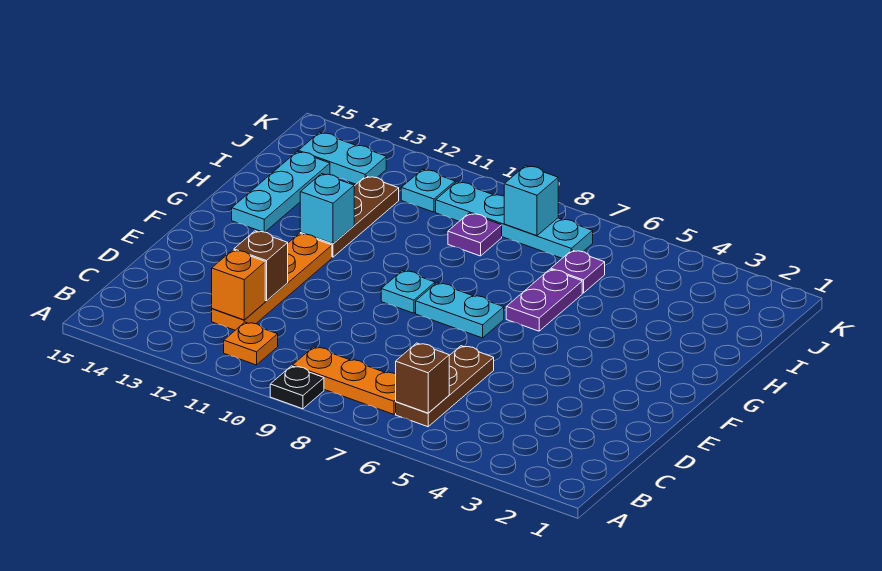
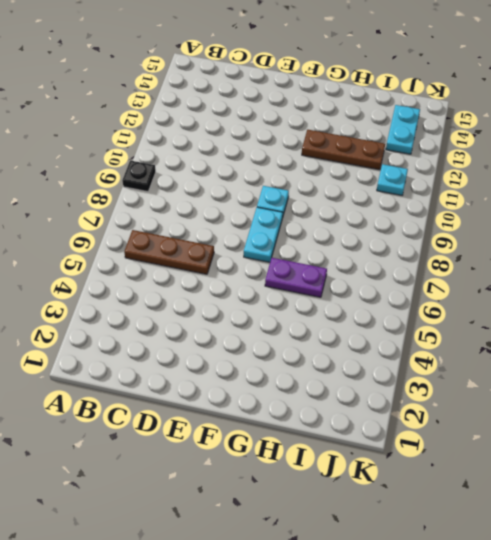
none -> orange plate B7:B9 level 1
none -> orange plate B11 level 1
none -> orange plate C12:F12 level 1

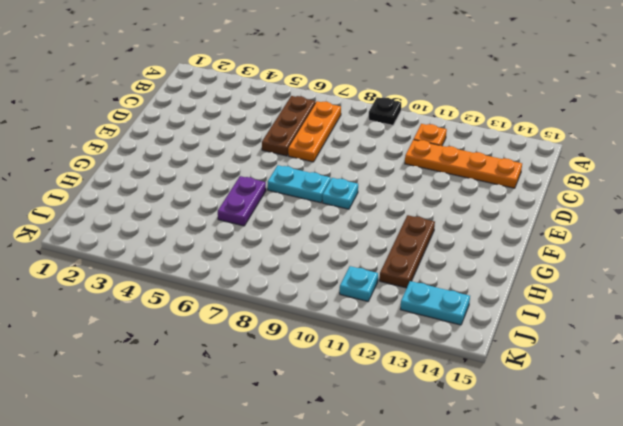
orange plate B7:D7 level 1 -> orange plate B7:B9 level 1
orange plate C11:C14 level 1 -> orange plate C12:F12 level 1
none -> cyan plate G14:I14 level 1
none -> purple plate I6 level 1
none -> purple plate I9 level 1

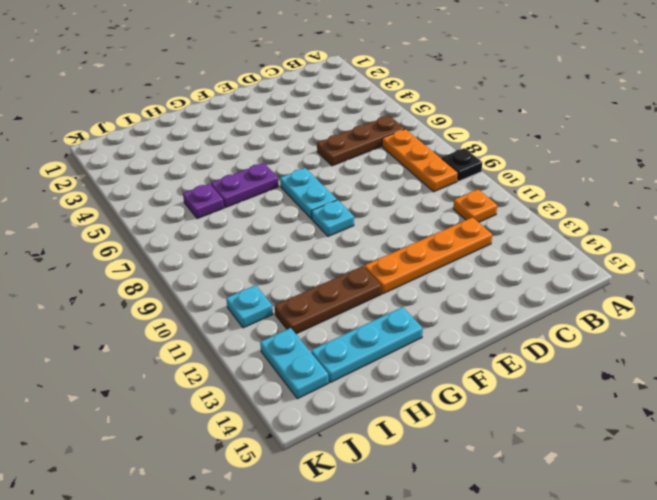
none -> purple plate I9 level 1
none -> cyan plate J7:J10 level 1
none -> brown brick B6 level 2

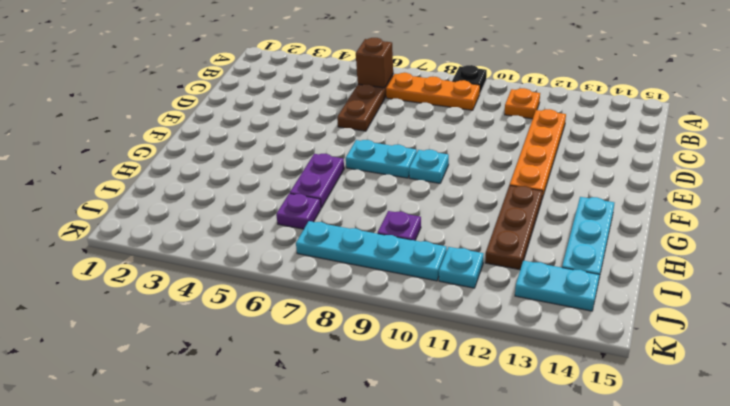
none -> orange brick C12 level 2
none -> brown brick D12 level 2
none -> cyan brick G12 level 2

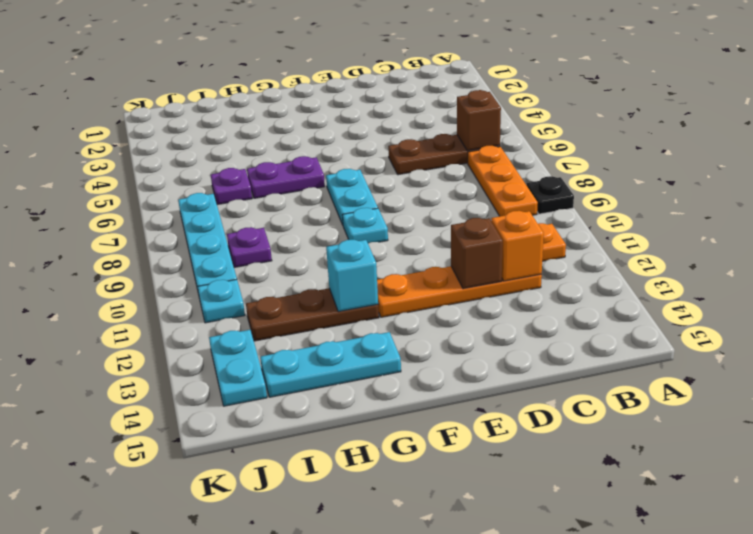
none -> cyan brick J8 level 2

